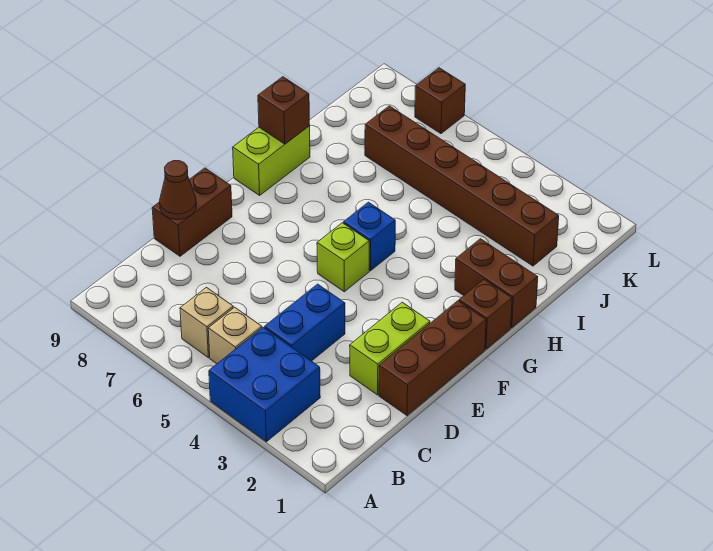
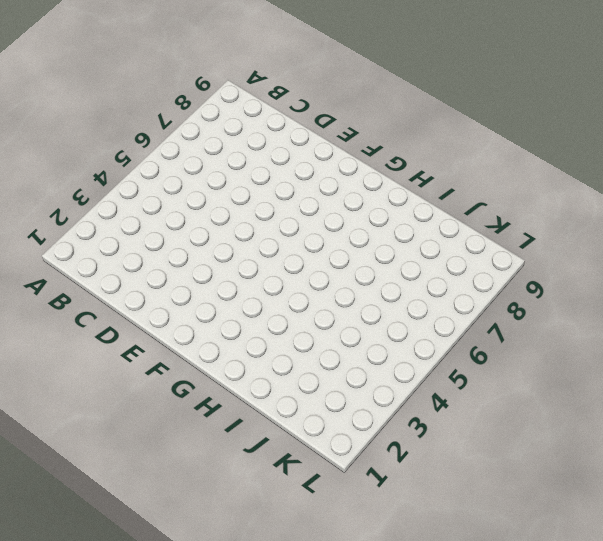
none -> blue brick A3:B4 level 1
none -> tan brick B5 level 1
none -> tan brick B6 level 1

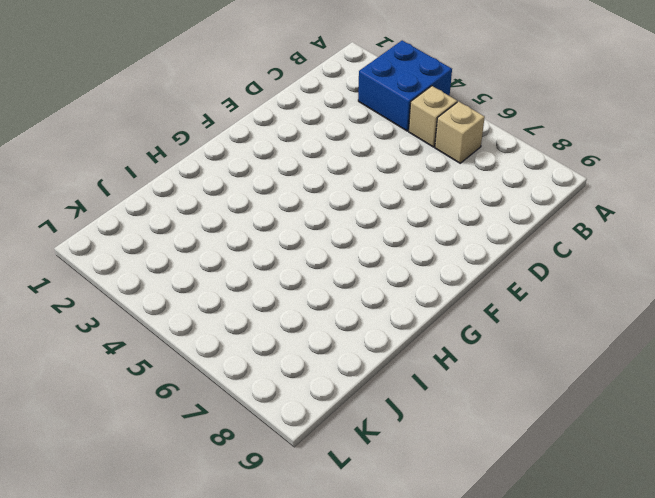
none -> blue brick C4:D4 level 1
none -> brown brick D1:F1 level 1
none -> lime brick D2:E2 level 1

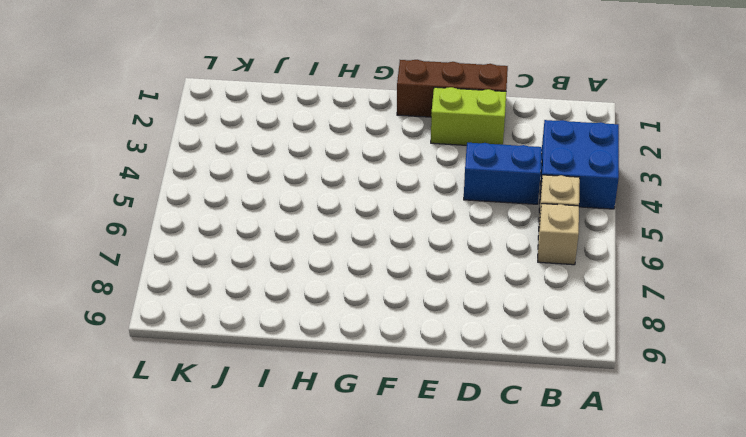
none -> brown brick D9:E9 level 1
none -> lime brick F5 level 1
none -> brown brick G1 level 1

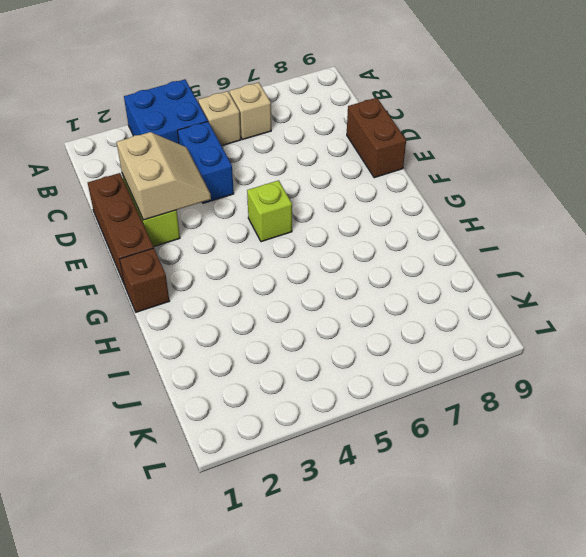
tan slope D2:E3 level 2 top 2 -> none
none -> blue brick G5 level 1
none -> lime brick G9:H9 level 1
none -> brown brick H1:H2 level 1

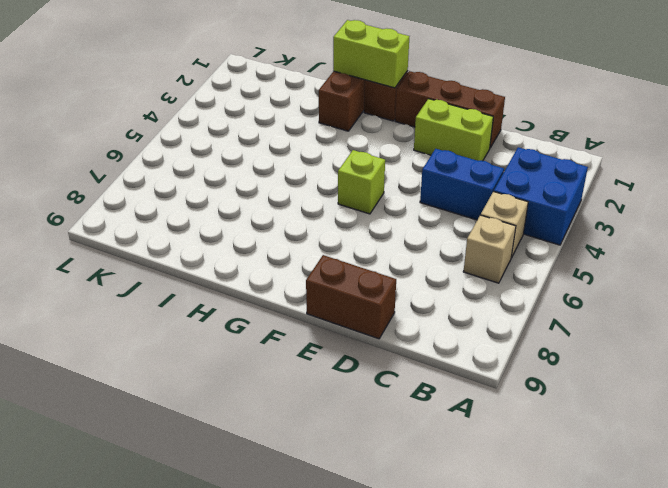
lime brick G1:H1 level 2 -> lime brick G9:H9 level 1
none -> blue brick G5 level 1
none -> brown brick J2:J7 level 1
none -> brown brick L7 level 1

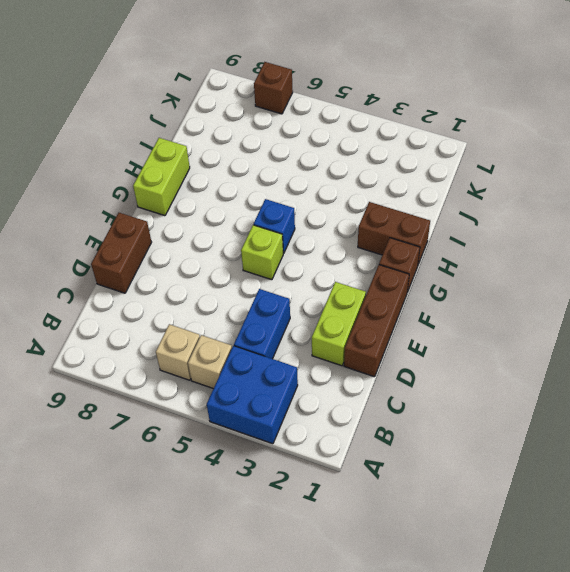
none -> brown brick J2:J7 level 1
none -> brown cone D9 level 2
none -> brown brick H9 level 2

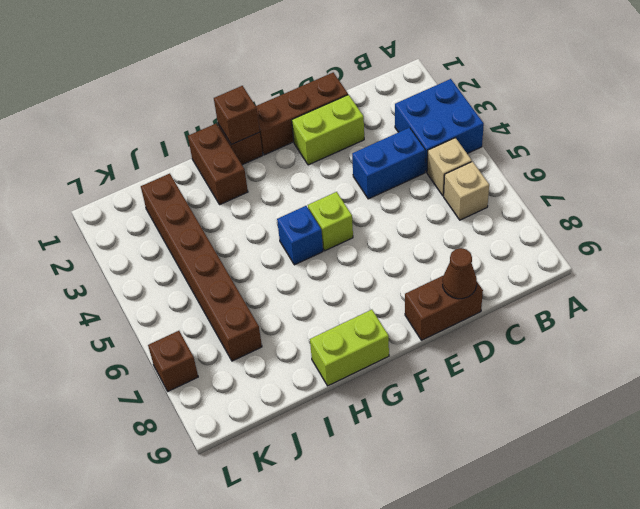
brown brick G1 level 2 -> brown brick H9 level 2

